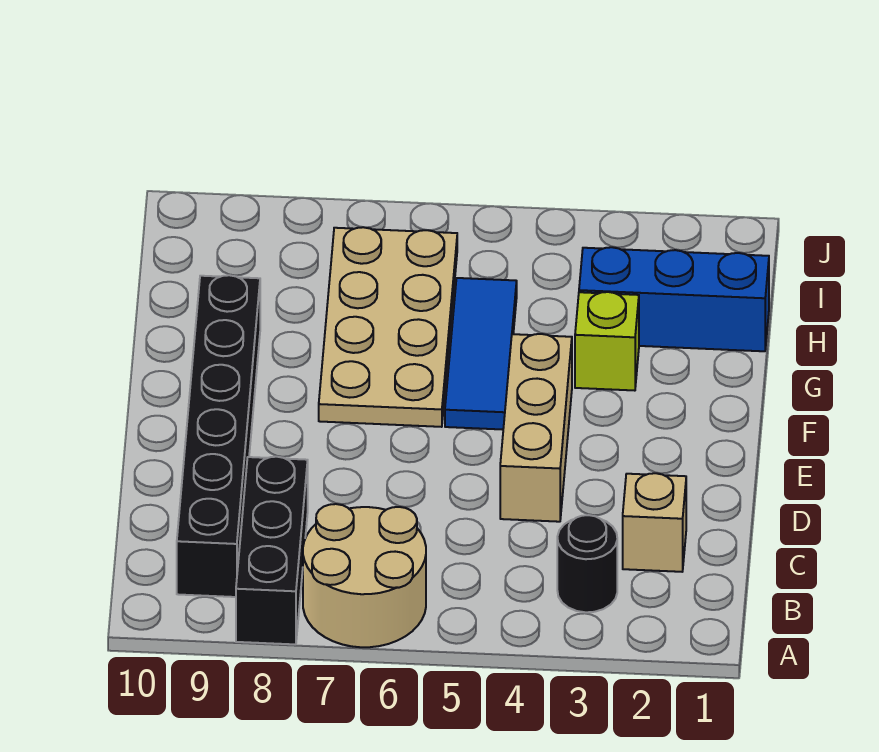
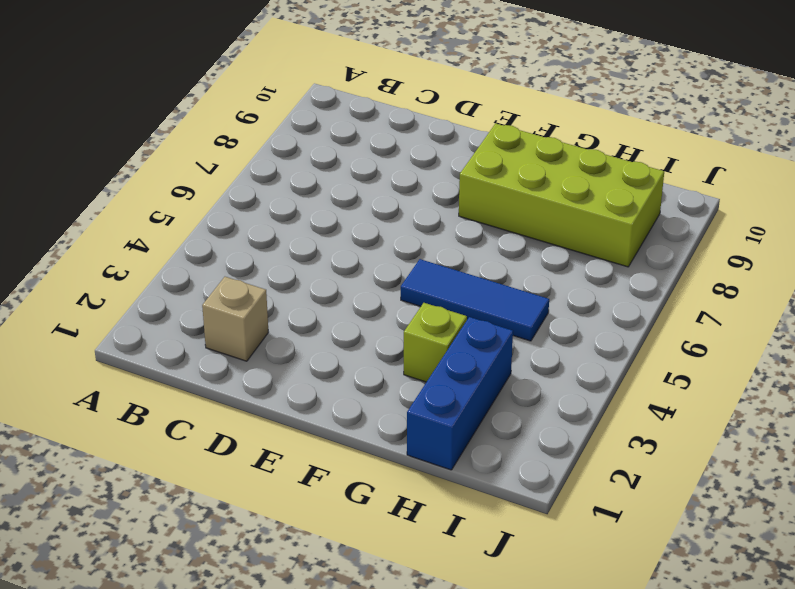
lime brick F8:I9 level 1 -> black brick B9:G9 level 1
none -> tan round brick A6:B7 level 1
none -> black brick A8:C8 level 1

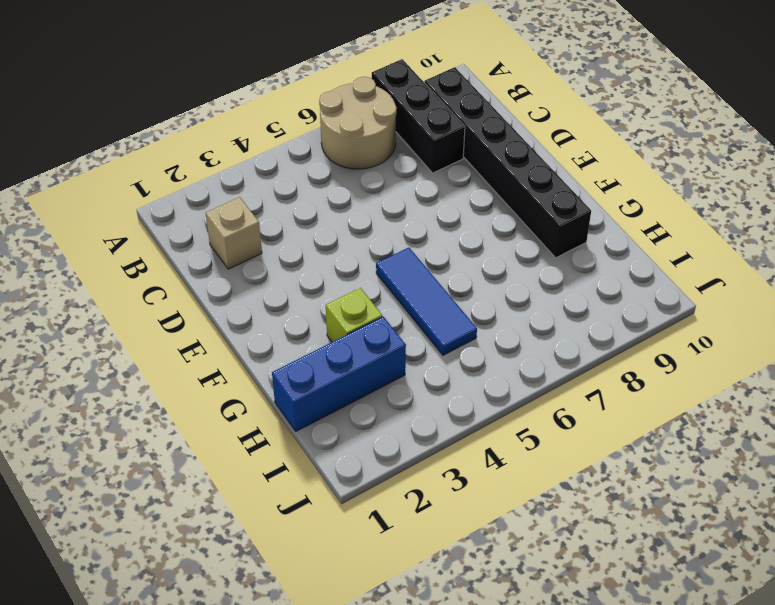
none -> black round brick B3 level 1
none -> tan brick D4:F4 level 1

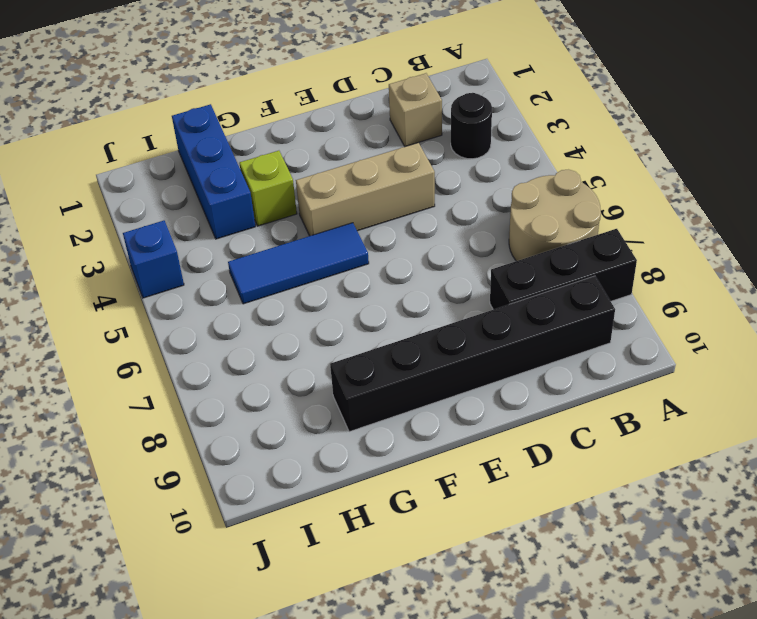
blue brick J4 level 1 -> none
none -> tan plate F6:I7 level 1

